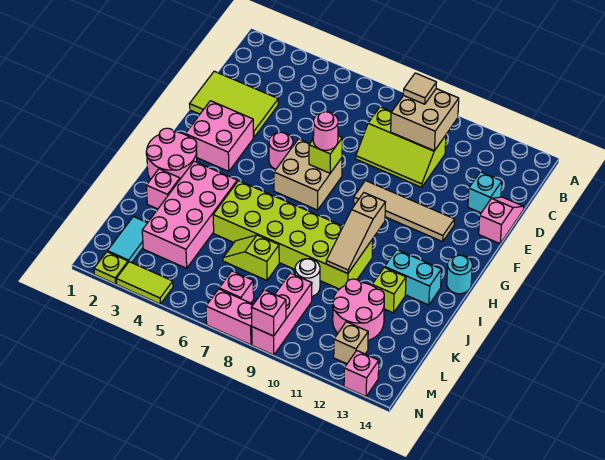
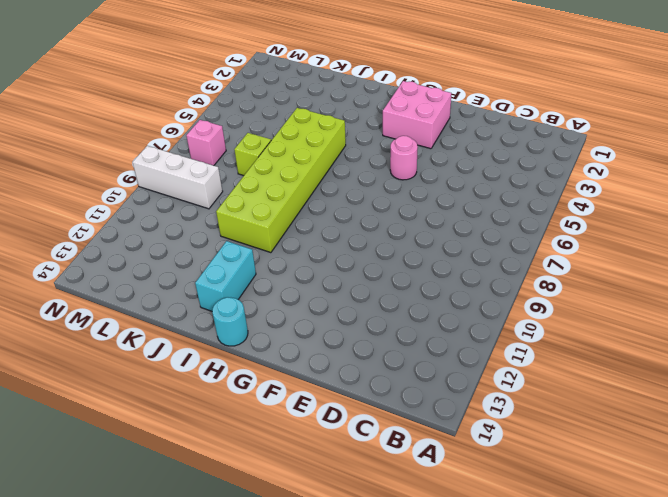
white brick L9:N9 level 1 -> pink brick L9:N9 level 1
none -> lime slope C8:D10 level 1 top C
none -> lime tile D1:E3 level 1
none -> cyan brick D13 level 1
none -> pink slope D14:E14 level 1 top E

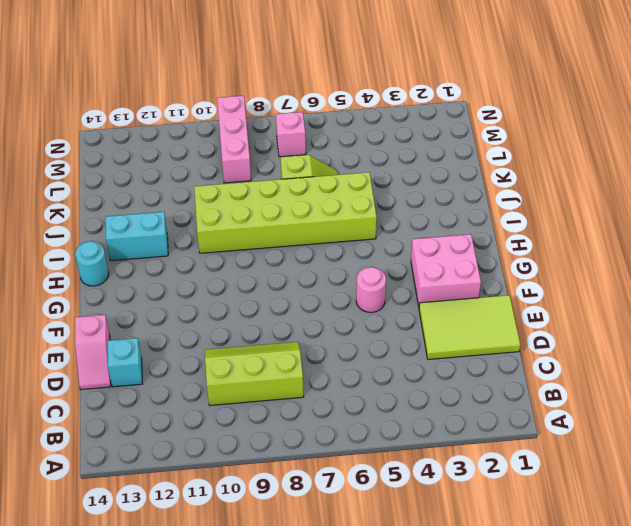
none -> tan brick F6:G7 level 1
none -> tan tile F9:F12 level 1
none -> pink round brick H1:I2 level 1
none -> pink brick I3:L4 level 1

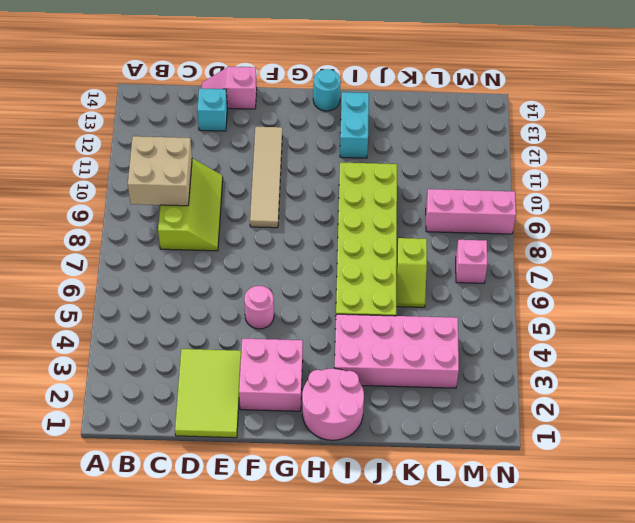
none -> tan brick F6:G7 level 1
none -> pink brick J2 level 1
none -> lime brick J12 level 1
none -> white round brick K9 level 1

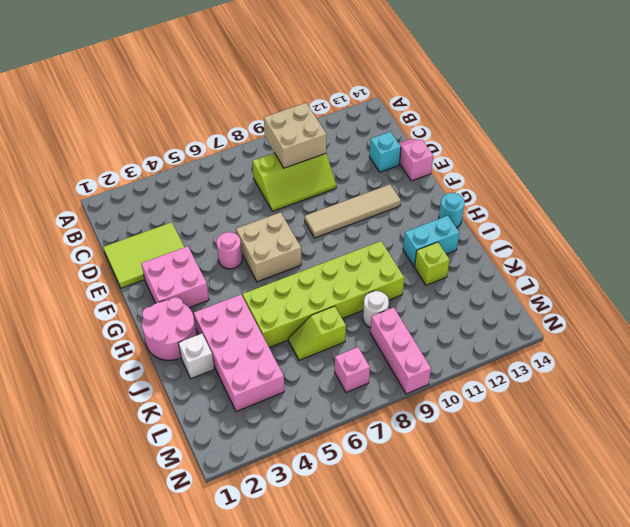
white brick J2 level 1 -> pink brick J2 level 1
none -> pink round brick K11:L12 level 1
none -> cyan tile L2:M2 level 1
none -> tan brick M12 level 1
none -> lime plate N2 level 1

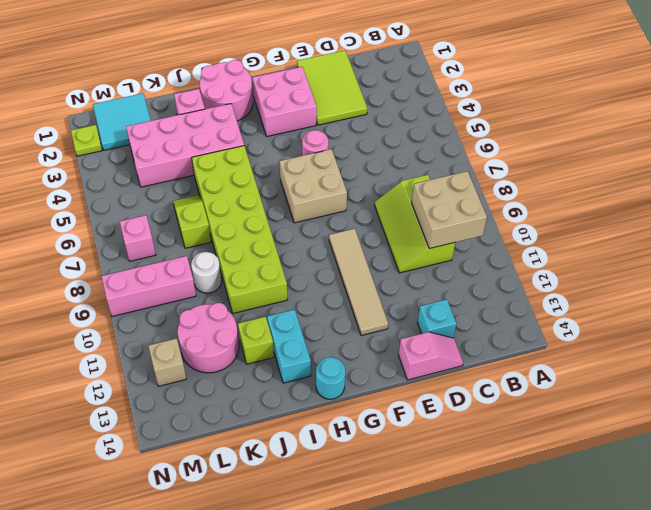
cyan tile L1:M2 level 1 -> cyan tile L2:M2 level 1
none -> lime tile N3:N4 level 1
none -> pink brick N7:N8 level 1
none -> pink brick N13 level 1
none -> lime brick F7 level 2

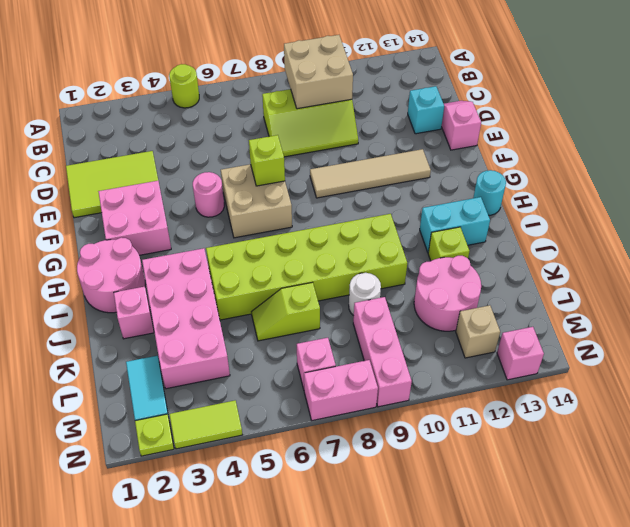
lime round brick A5 level 1 -> none
none -> tan slope H10:J10 level 2 top H
none -> pink brick N9 level 2
none -> tan tile B9 level 3
none -> pink round brick F7 level 3

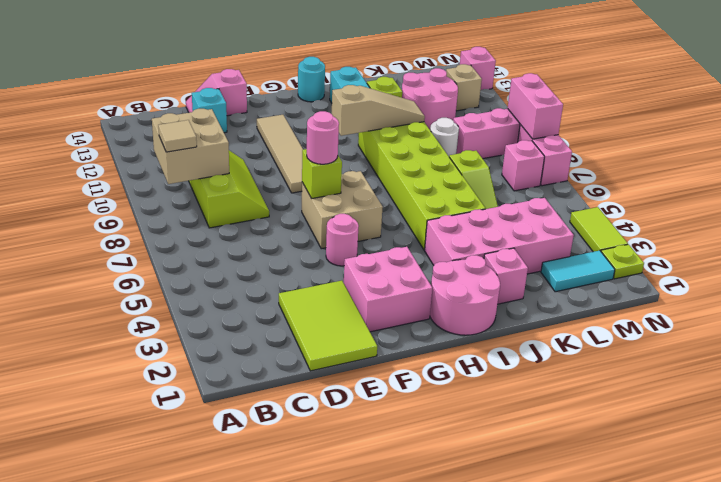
pink brick N8:N9 level 2 -> pink brick N9 level 2

